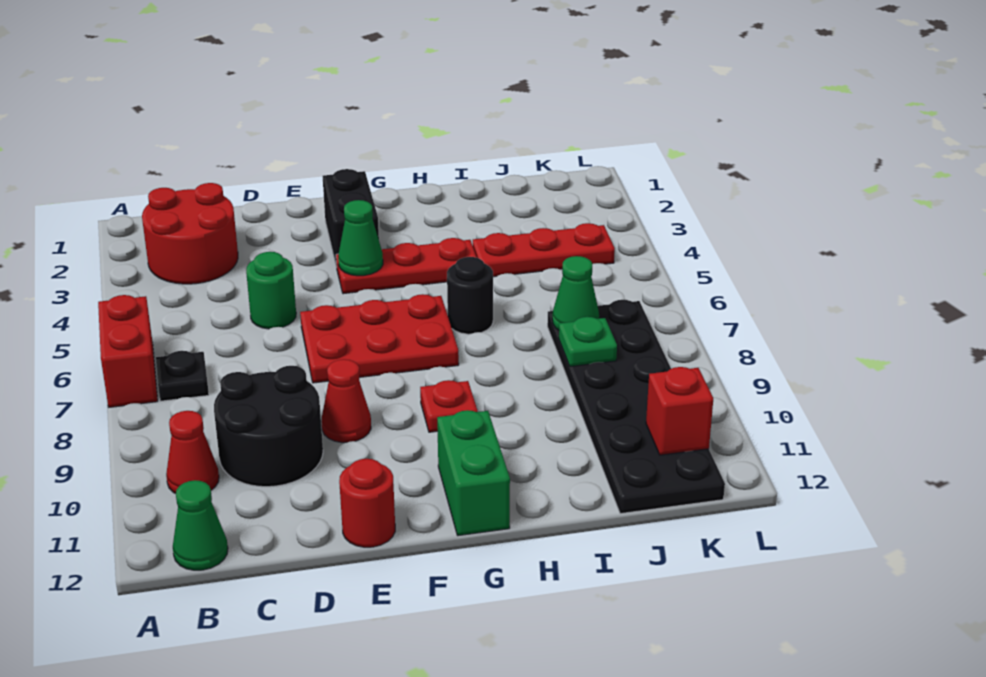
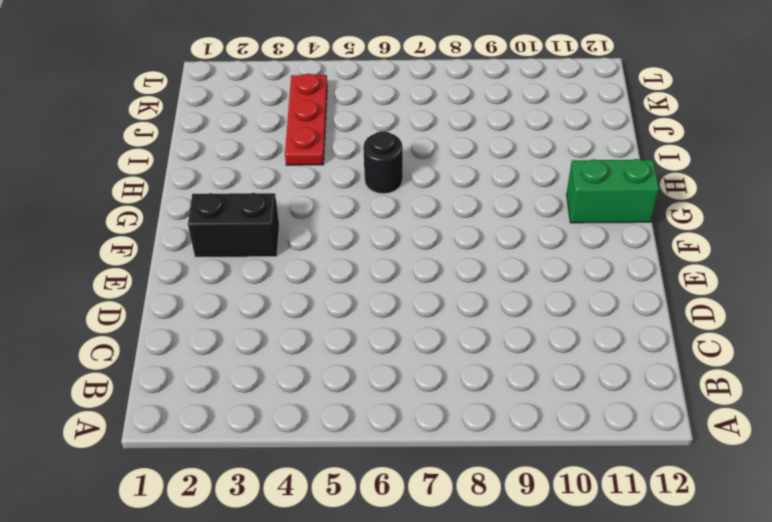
none -> red brick A6:A7 level 1
none -> red round brick B2:C3 level 1
none -> black plate B7 level 1

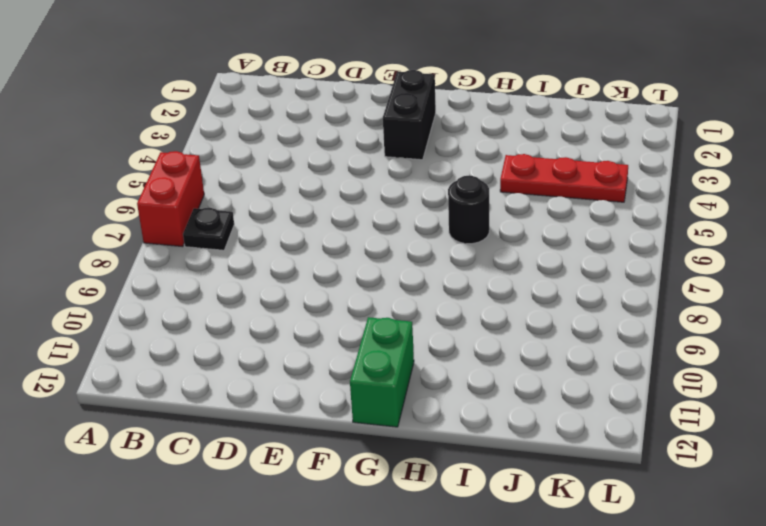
none -> red round brick B2:C3 level 1
none -> red cone B10 level 1
none -> green cone B12 level 1

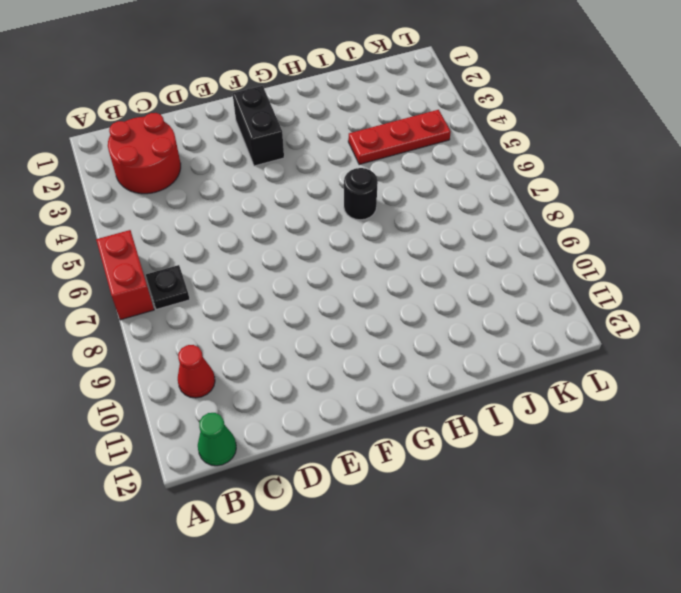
none -> black round brick C9:D10 level 1
none -> green round brick D5 level 1
none -> red plate E6:G7 level 1

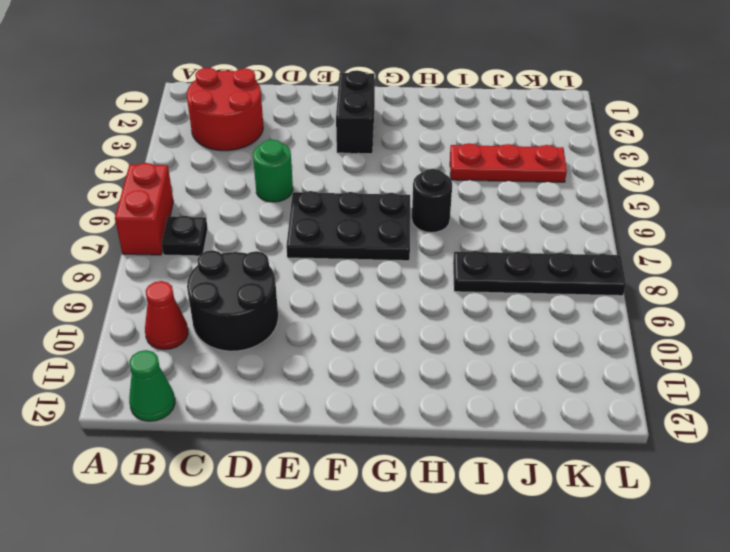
black plate E6:G7 level 1 -> red plate E6:G7 level 1
black plate I8:L8 level 1 -> black plate J7:K12 level 1
none -> red cone E9 level 1
none -> red round brick E12 level 1
none -> red plate F4:H4 level 1

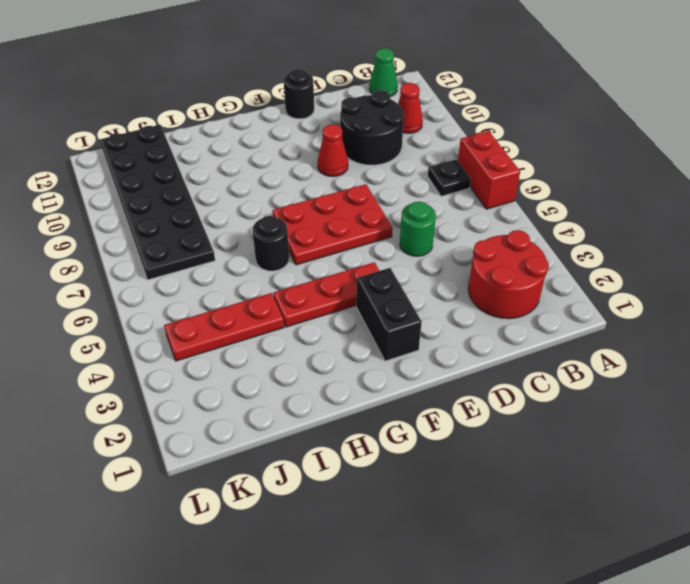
black round brick E12 level 1 -> red round brick E12 level 1
none -> red plate G9 level 1
none -> green brick G11:G12 level 1
none -> green cone F4 level 2

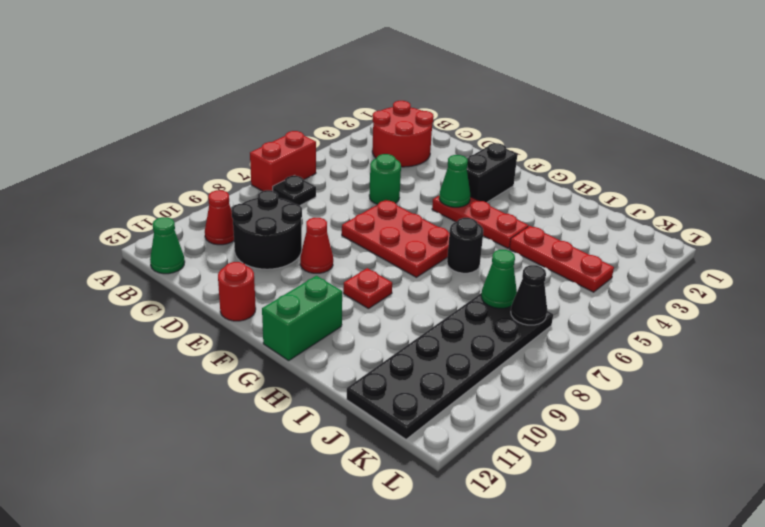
black cone K7 level 2 -> none
none -> green plate J8 level 2
none -> red brick K11 level 2

